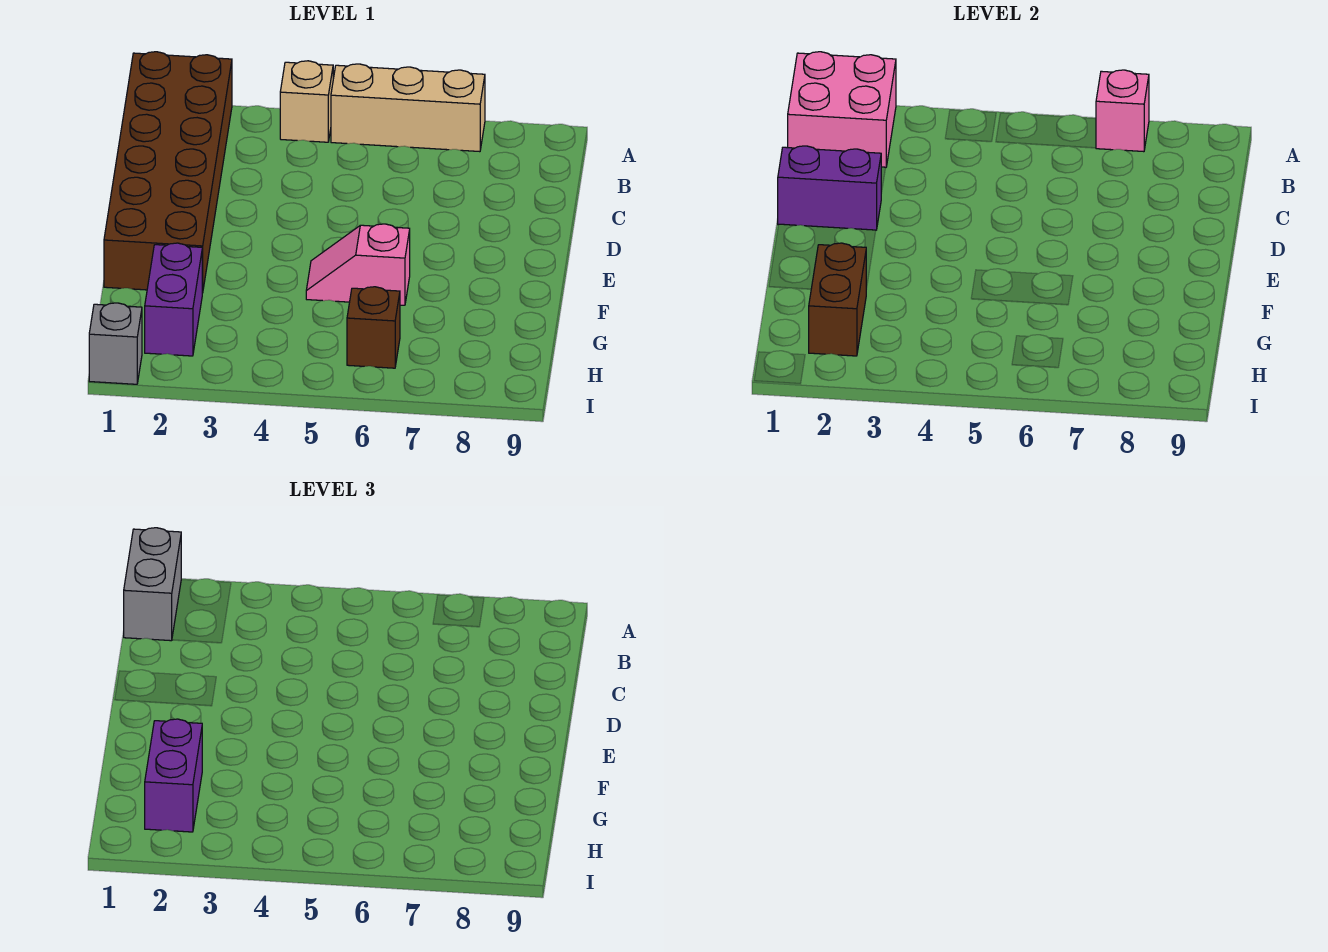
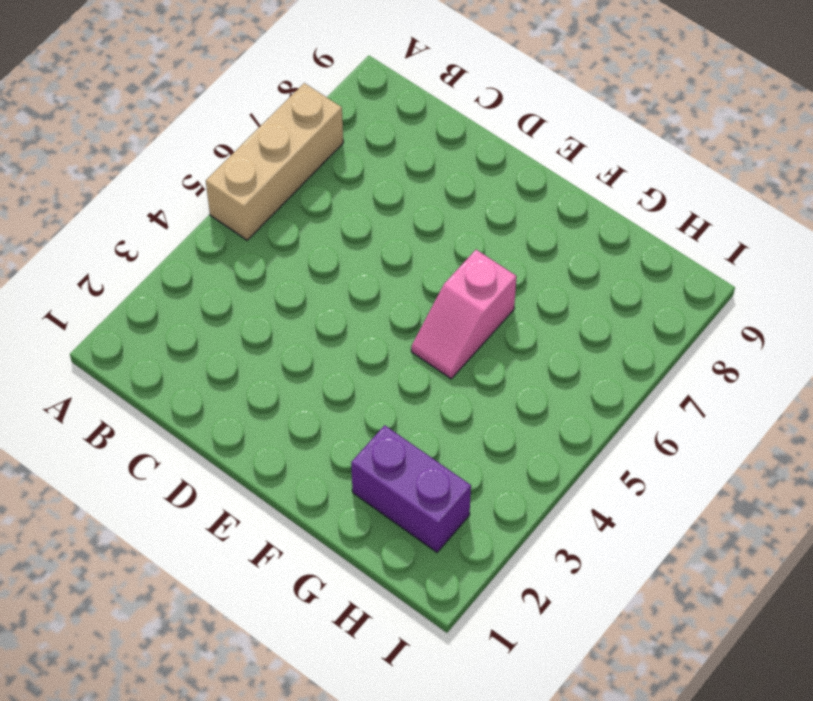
none -> brown brick A1:F2 level 1
none -> tan brick A4 level 1
none -> brown brick H6 level 1

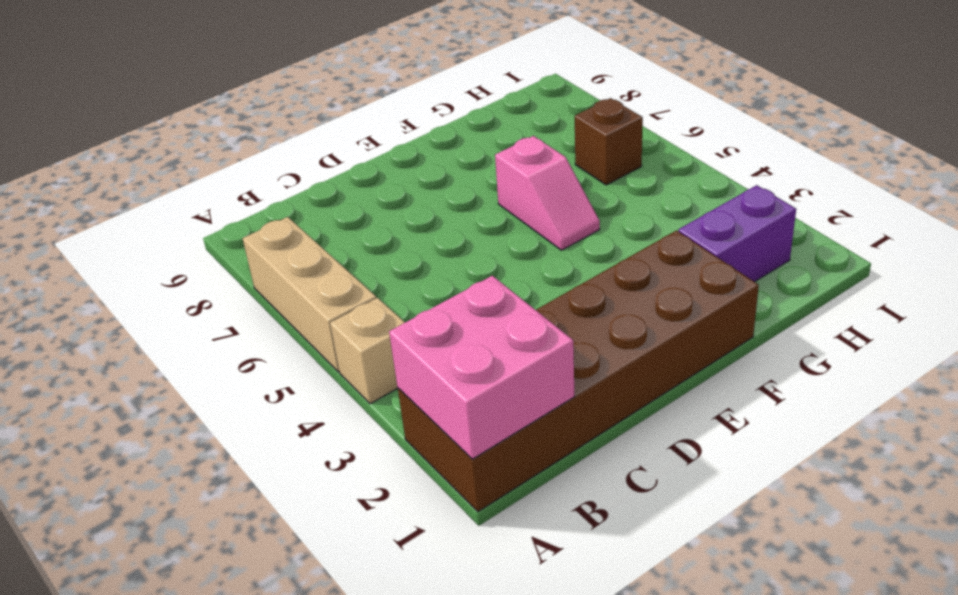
none -> grey brick I1 level 1
none -> pink brick A7 level 2
none -> purple brick D1:D2 level 2

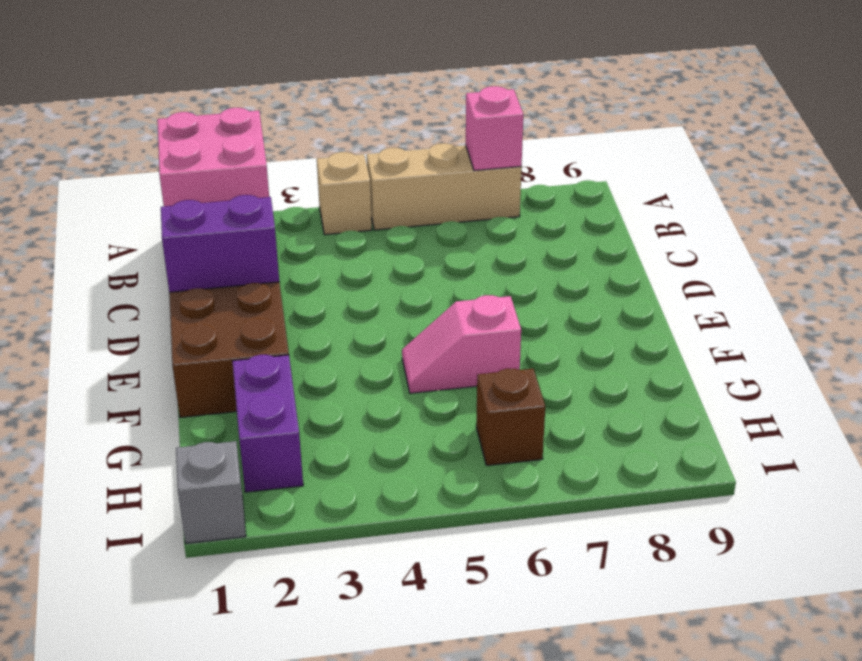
none -> brown brick G2:H2 level 2
none -> grey brick A1:B1 level 3
none -> purple brick G2:H2 level 3

